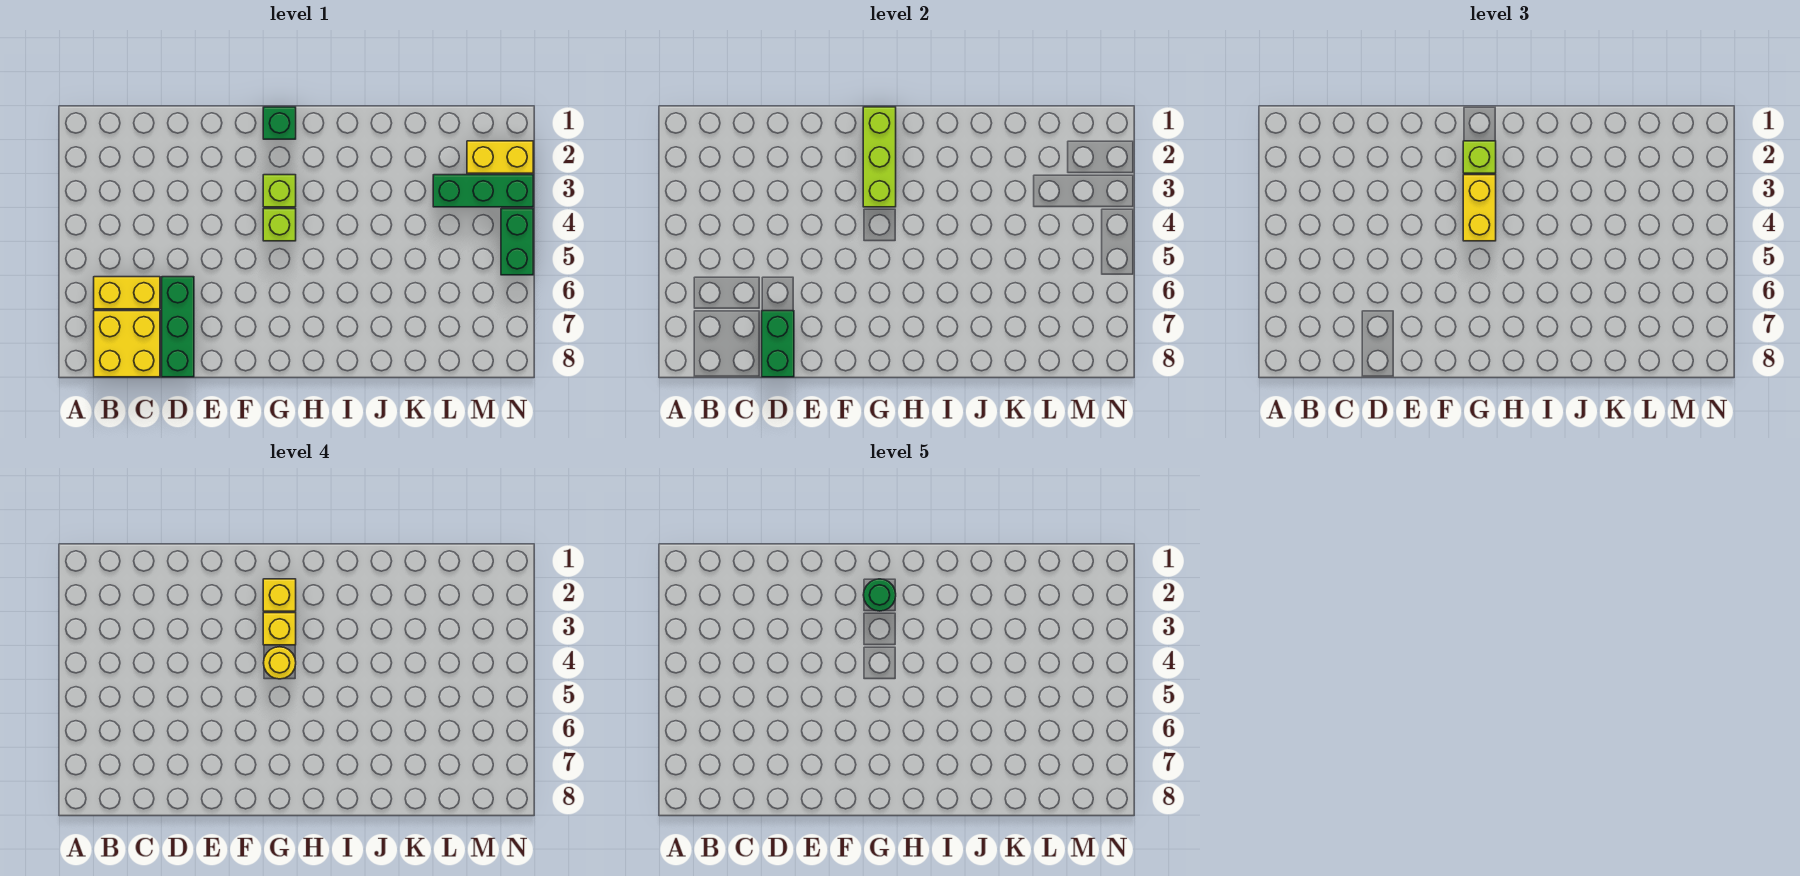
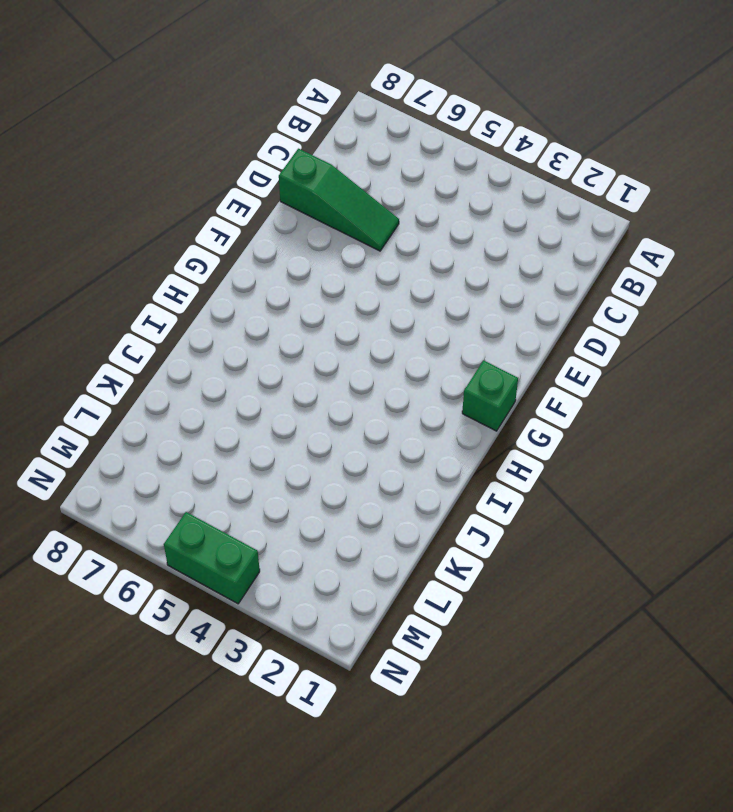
green slope D6:D8 level 1 top 8 -> green brick D6:D8 level 1
none -> yellow brick B6:C6 level 1
none -> yellow brick B7:C8 level 1
none -> lime brick G3 level 1

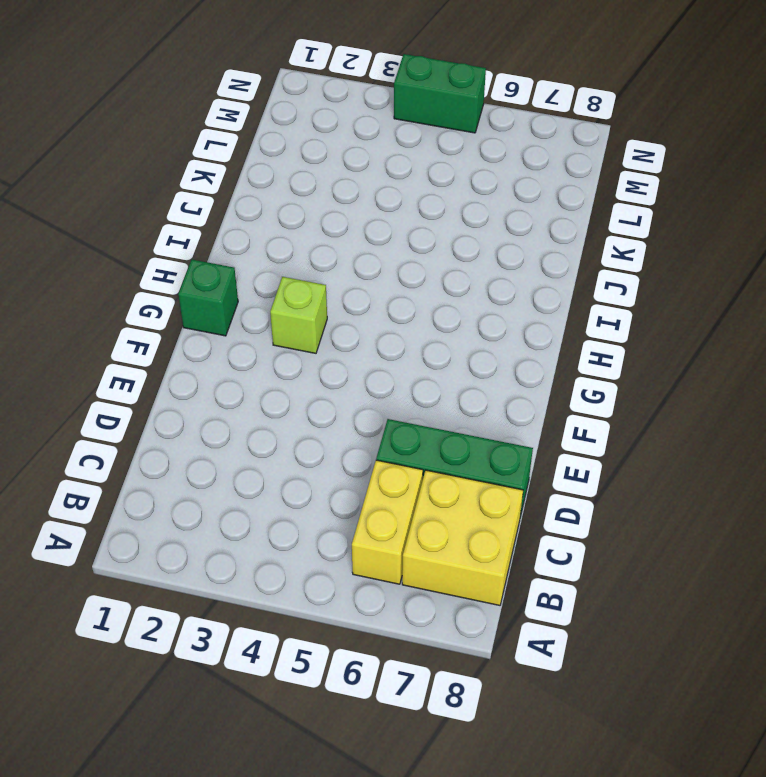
none -> lime brick G4 level 1
none -> green brick L3:N3 level 1
none -> yellow brick M2:N2 level 1

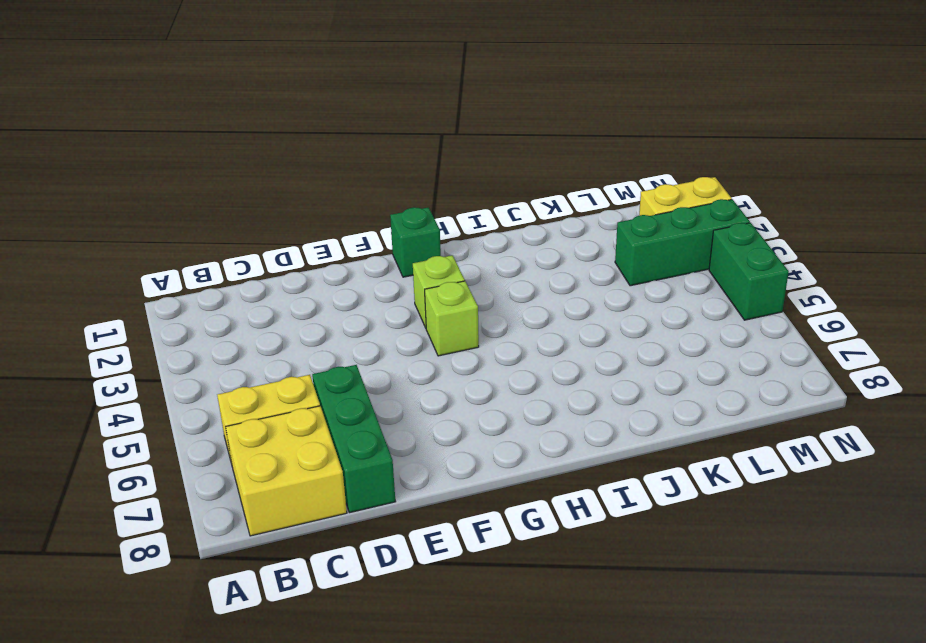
none -> green brick D7:D8 level 2
none -> lime brick G1:G3 level 2
none -> lime brick G2 level 3

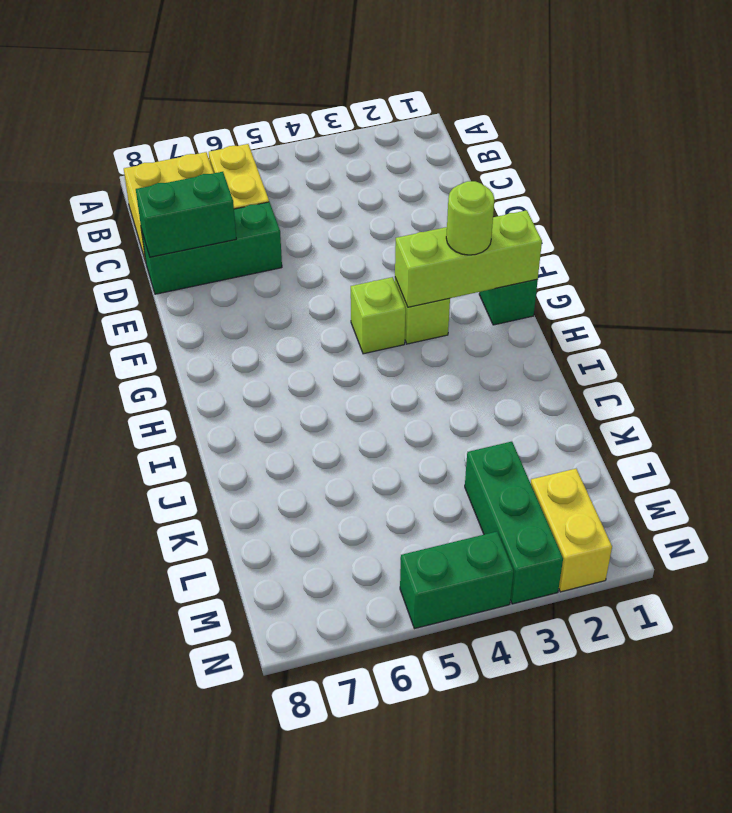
lime round brick G2 level 3 -> lime brick G2 level 3
none -> yellow brick G3:G4 level 3
none -> yellow brick G2 level 4
none -> yellow brick G3 level 4

